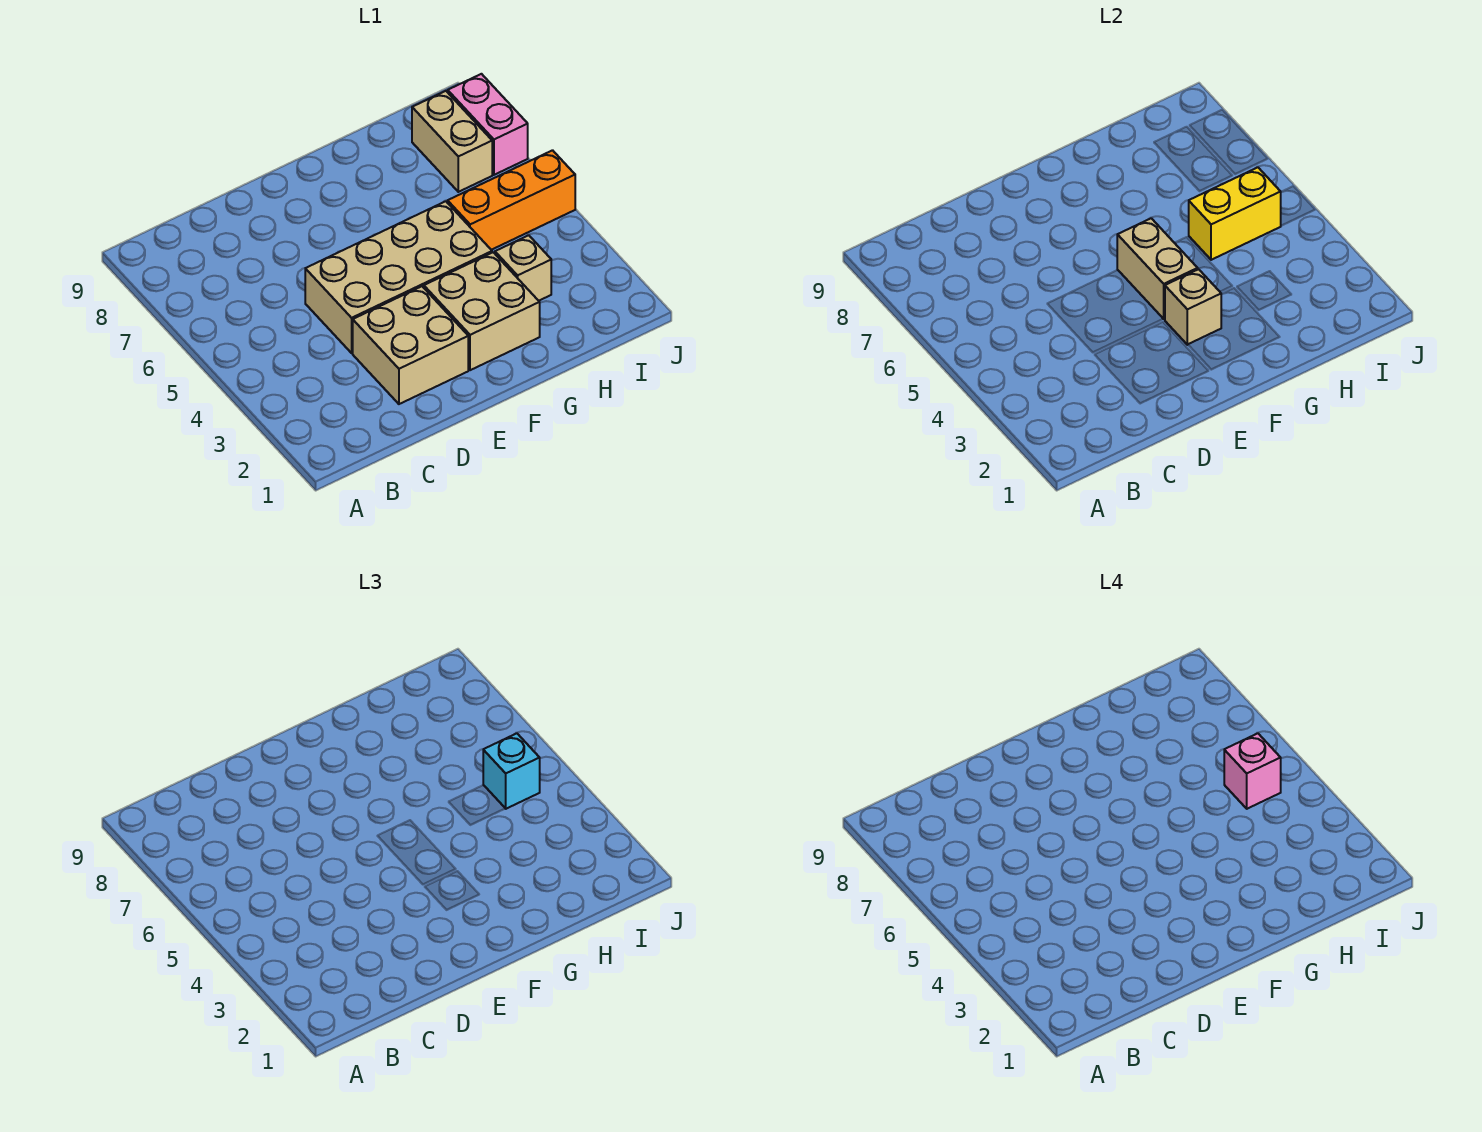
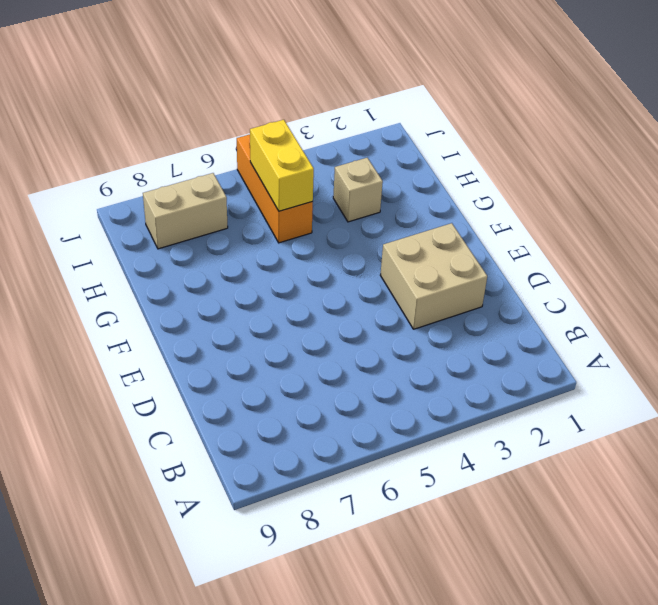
none -> tan brick D4:G5 level 1
none -> tan brick F2:G3 level 1
none -> pink brick J7:J8 level 1

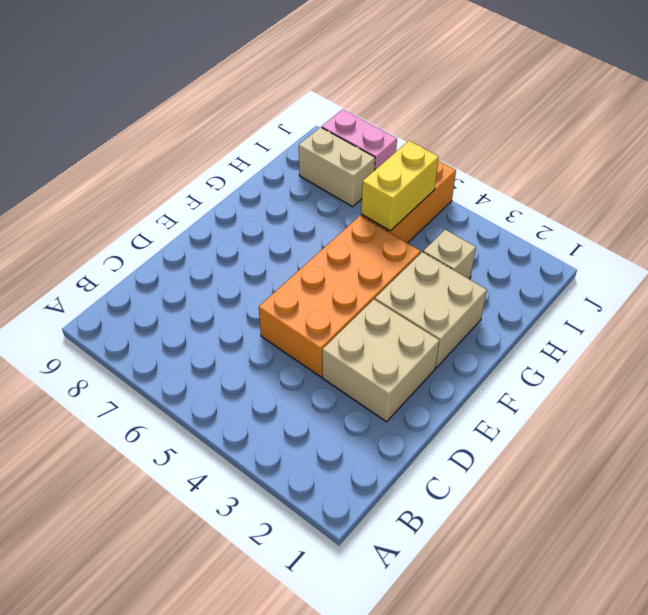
orange brick D4:G5 level 1 -> tan brick D4:G5 level 1
none -> tan brick F3 level 2
none -> tan brick F4:F5 level 2
none -> cyan brick I5 level 3

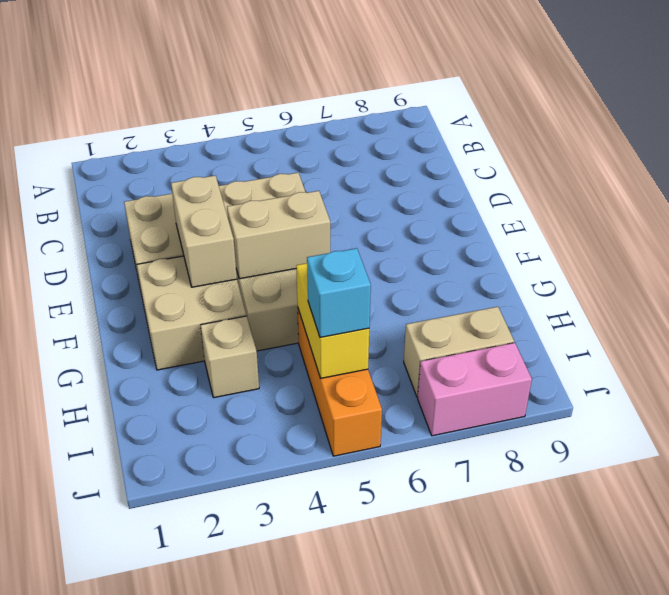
tan brick E3:F3 level 2 -> tan brick F3 level 2
none -> pink brick I5 level 4

